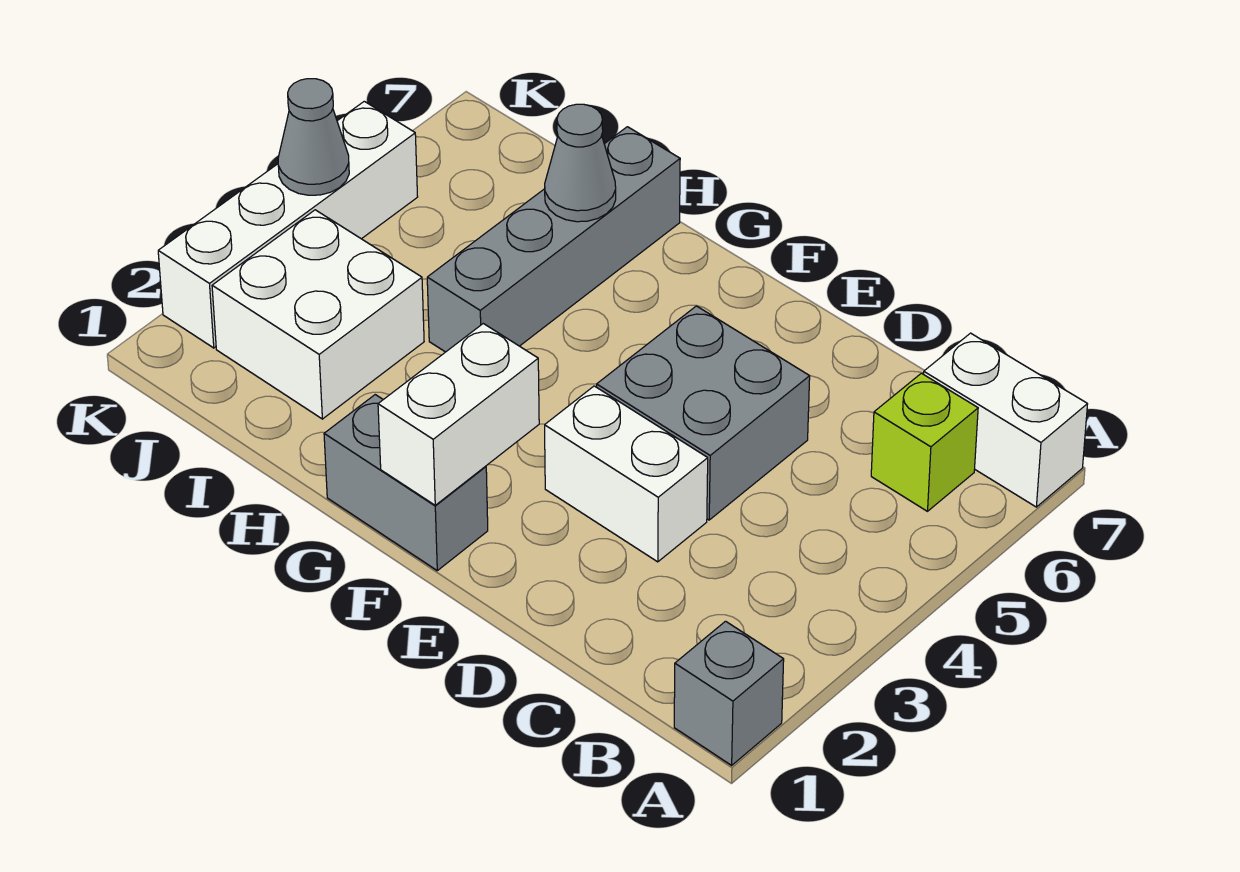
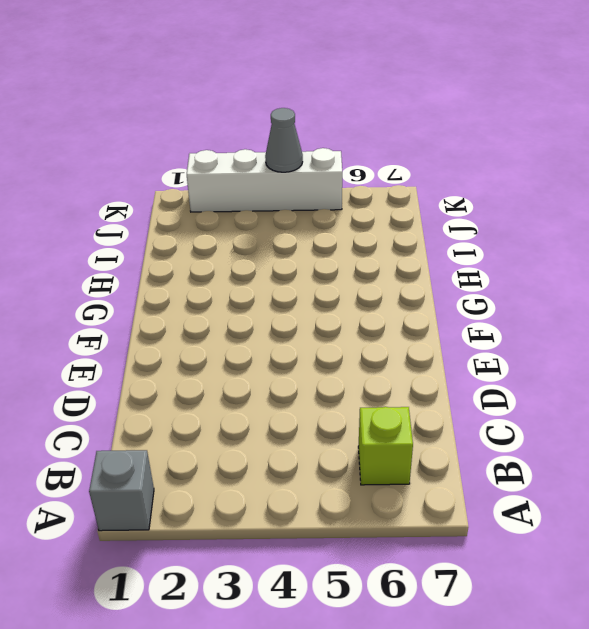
none -> white brick A7:B7 level 1
none -> white brick D3:E3 level 1
none -> grey brick D4:E5 level 1

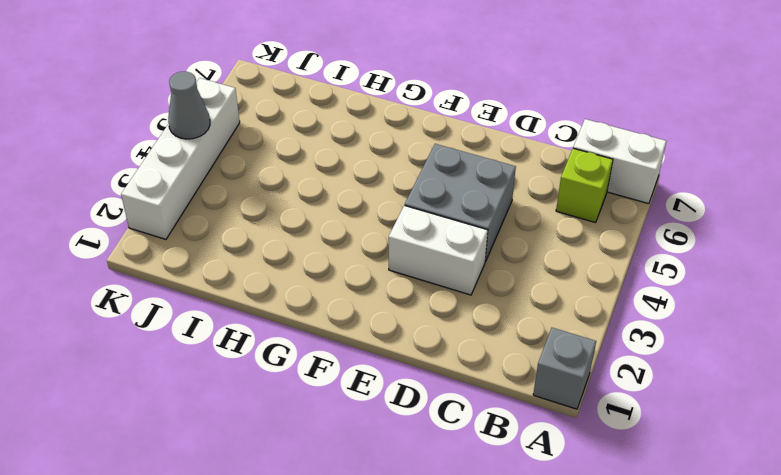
none -> grey brick F1:G1 level 1
none -> grey brick H4:H7 level 1
none -> white brick I2:J3 level 1

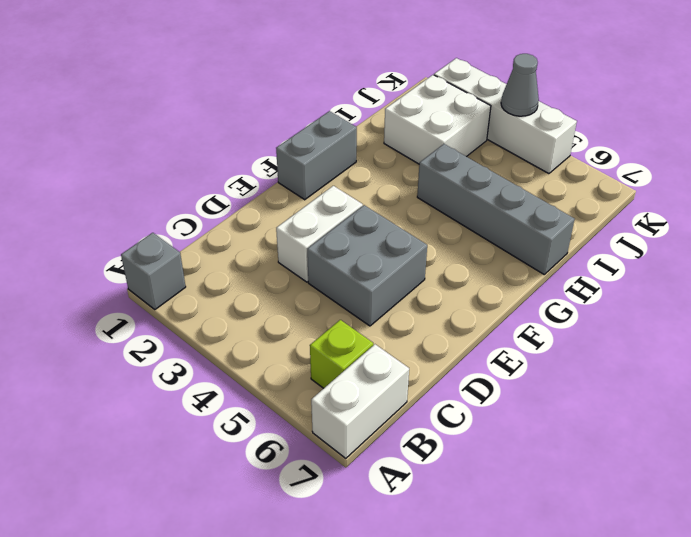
none -> white brick F1:F2 level 2
none -> grey cone H6 level 2

